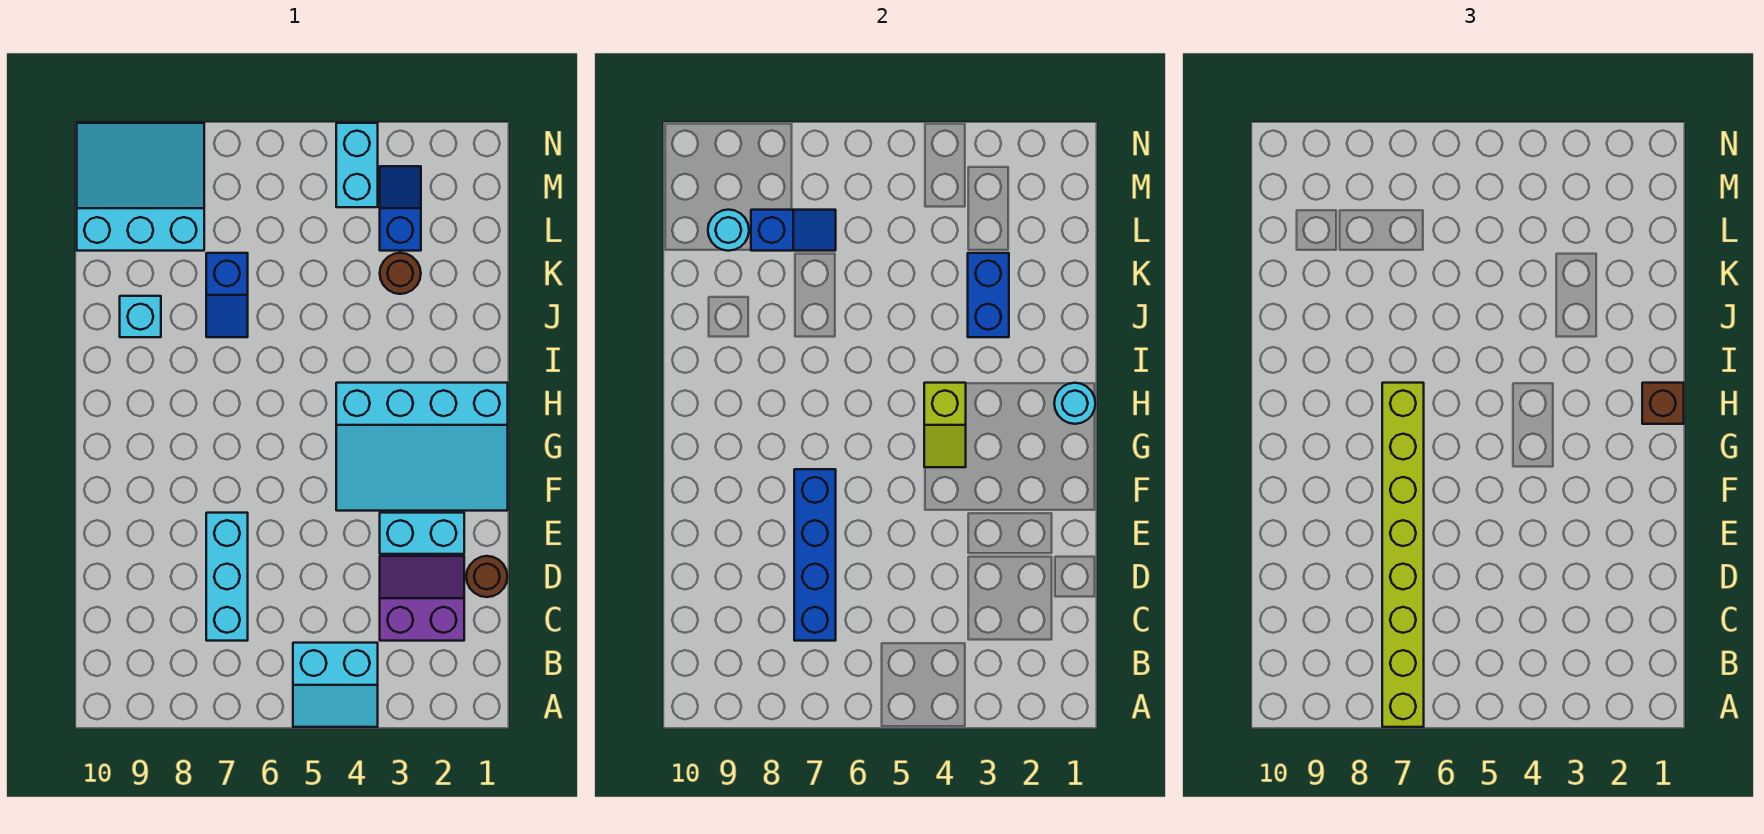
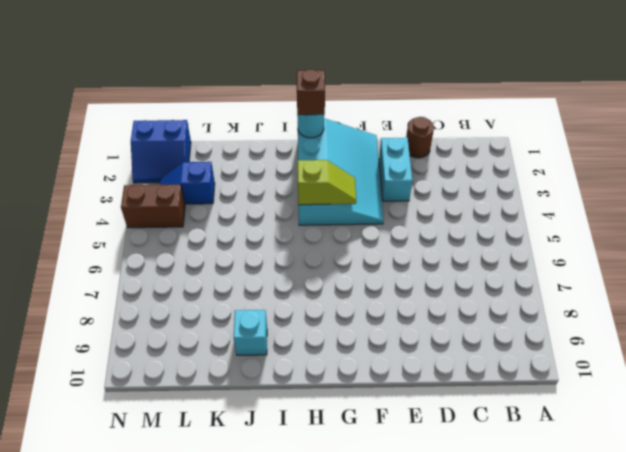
blue slope M1:N2 level 1 top 1 -> none
brown brick M4:N4 level 1 -> cyan brick M4:N4 level 1
none -> cyan slope A4:B5 level 1 top B
none -> purple slope C2:D3 level 1 top C
none -> cyan brick C7:E7 level 1

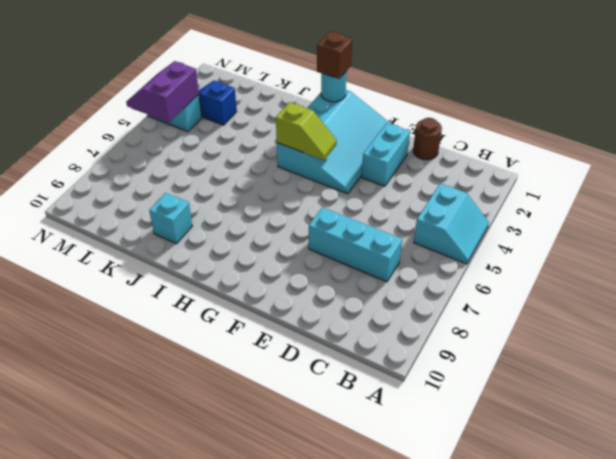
purple slope M4:N5 level 2 top M -> purple slope C2:D3 level 1 top C
none -> blue slope J7:K7 level 1 top K
none -> brown round brick K3 level 1
none -> cyan slope L8:N10 level 1 top L

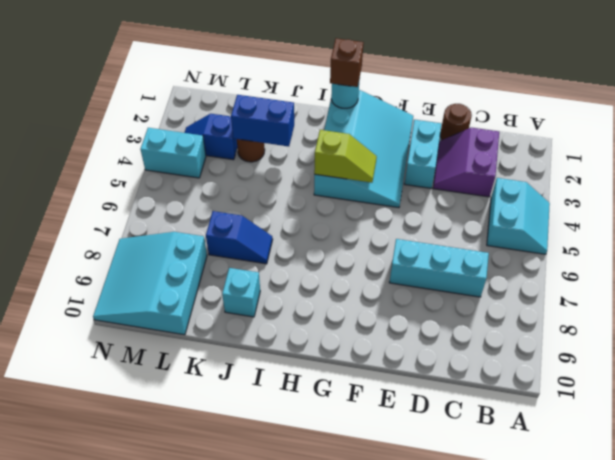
none -> blue brick C7:F7 level 2
none -> blue slope L7:L8 level 2 top 8
none -> cyan round brick L9 level 2

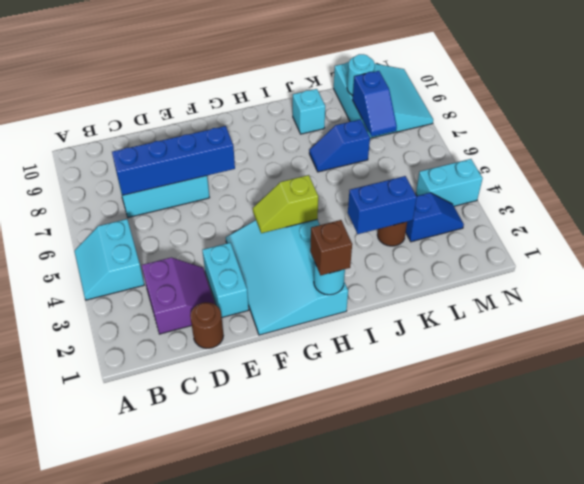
none -> lime brick A7:H7 level 3

